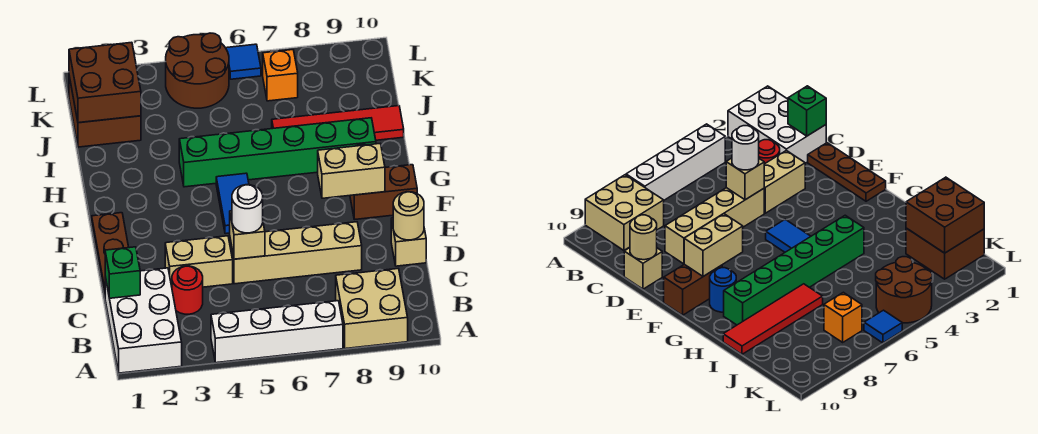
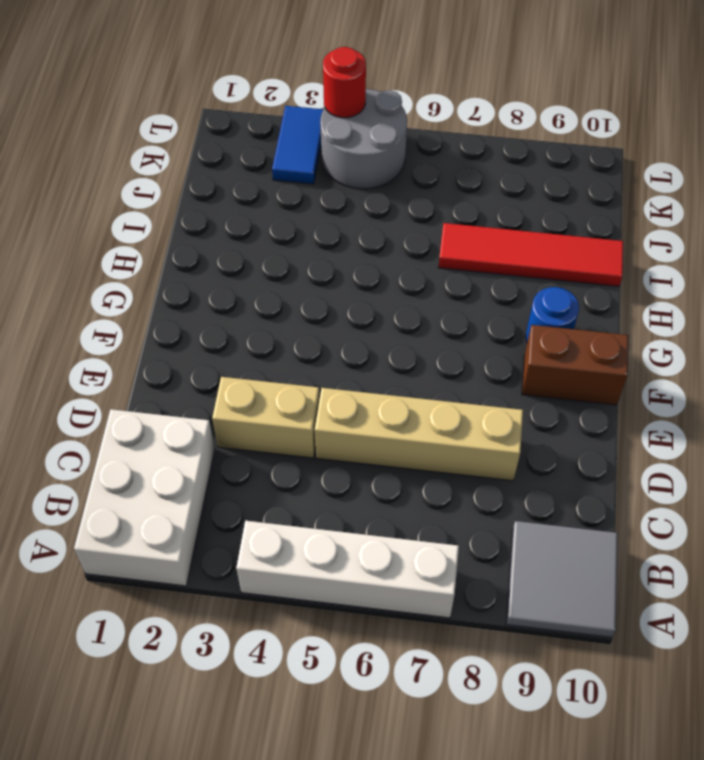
grey tile A9:B10 level 1 -> tan brick A8:B9 level 1
blue tile K3:L3 level 1 -> blue tile F5:G5 level 1
grey round brick K4:L5 level 1 -> brown round brick K4:L5 level 1
red round brick L4 level 2 -> red round brick C3 level 1
none -> brown plate D1:F1 level 1
none -> tan brick D10 level 1
none -> green brick H4:H9 level 1

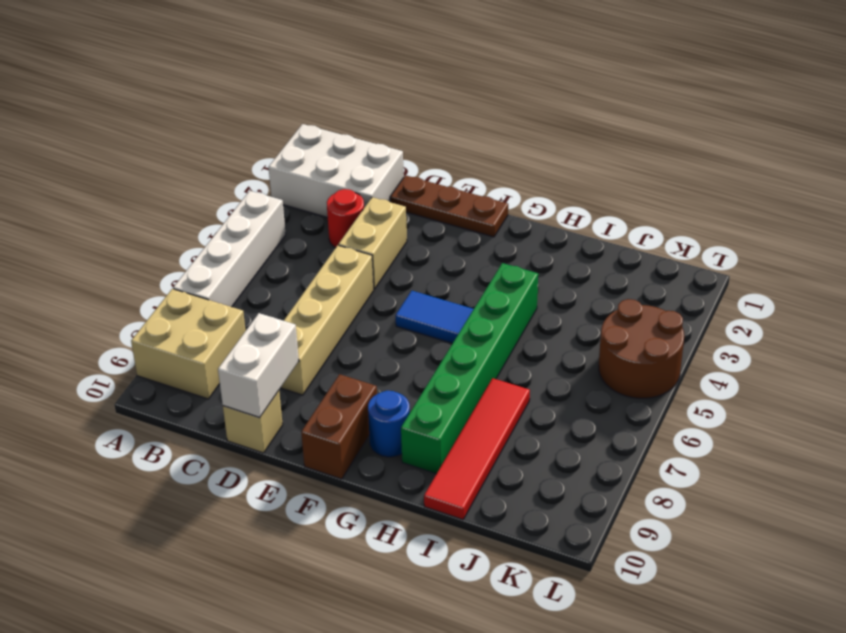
white brick D9:D10 level 2 -> tan round brick D10 level 2
none -> brown brick J1:K2 level 1
none -> orange brick K7 level 1
none -> blue tile L6 level 1

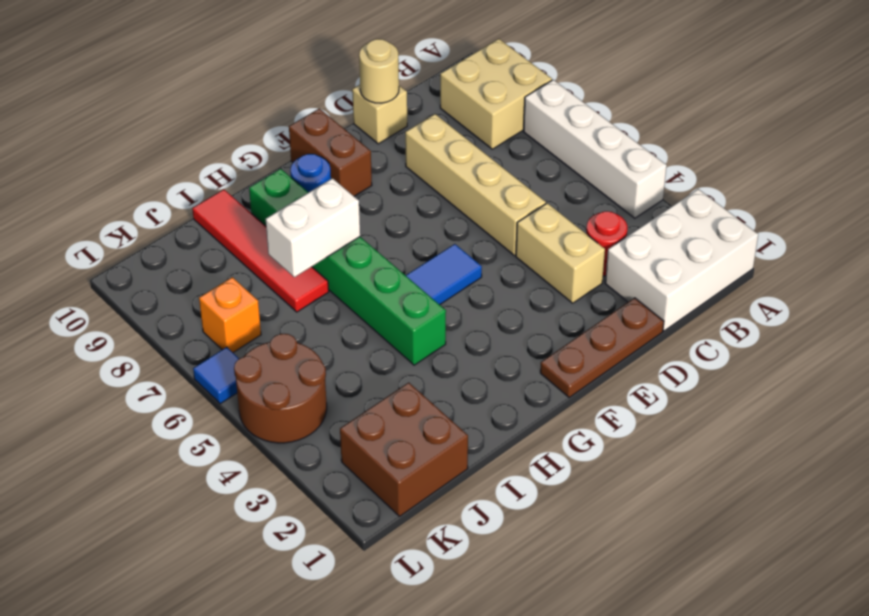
white brick H7:I7 level 2 -> none
none -> green brick C1 level 2
none -> tan brick D5 level 2
none -> tan brick F8:F9 level 2

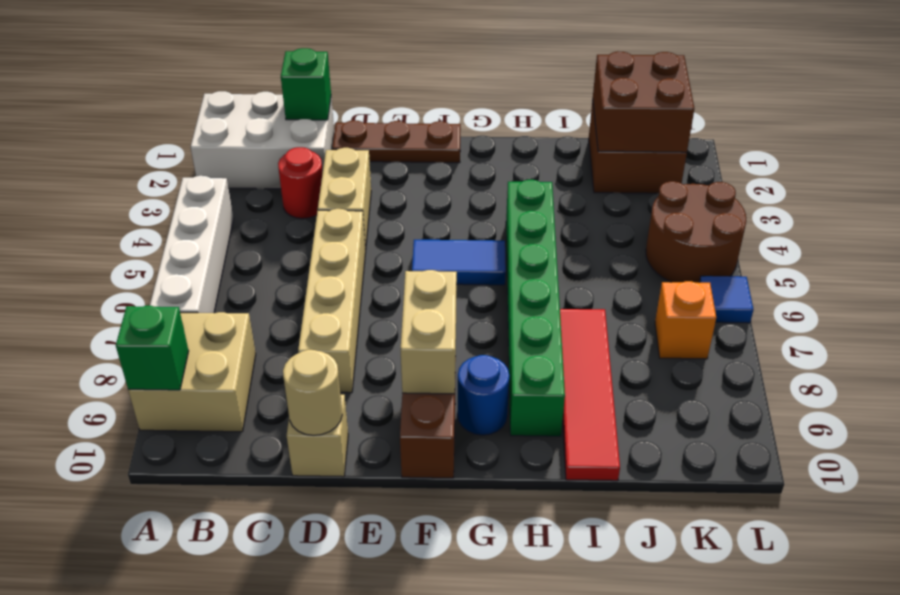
green brick A9 level 2 -> none
none -> tan brick D5 level 2
none -> white round brick D5 level 3

